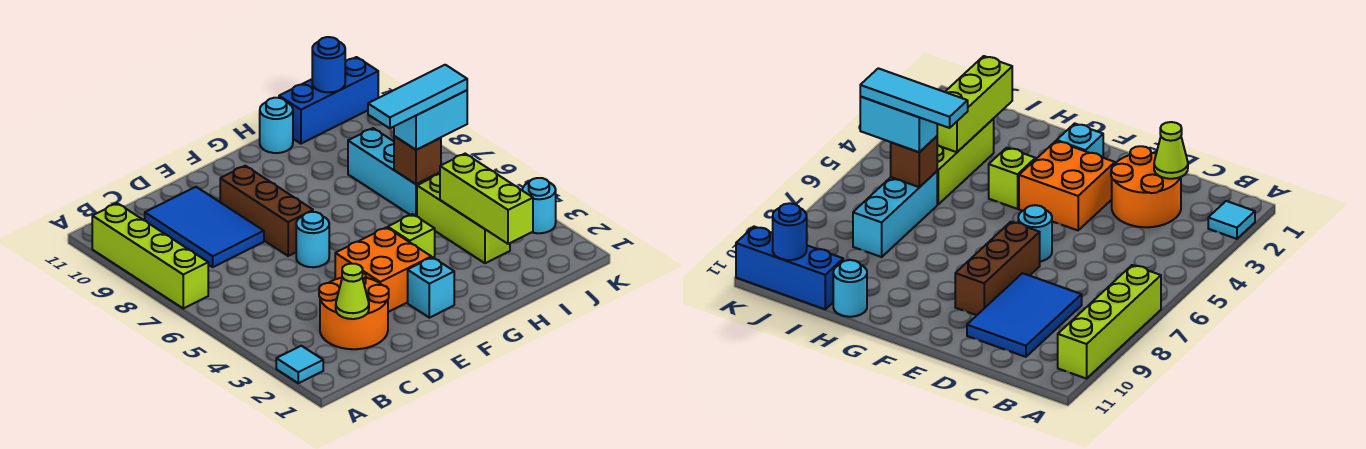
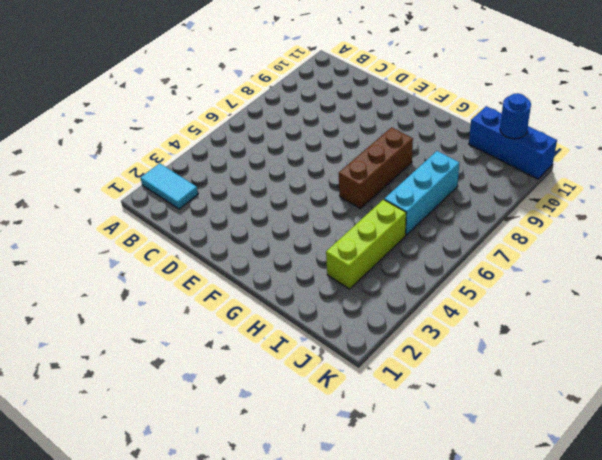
cyan tile A2:B2 level 1 -> cyan tile A2 level 1
brown brick G6:G8 level 1 -> brown brick E7:E9 level 1
none -> lime brick A7:A10 level 1
none -> orange round brick C2:D3 level 1
none -> blue tile C8:D10 level 1

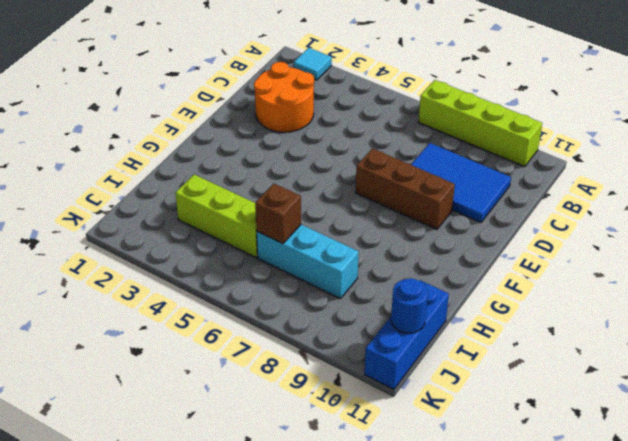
none -> orange brick E3:F4 level 1
none -> cyan round brick E6 level 1
none -> cyan brick F2 level 1

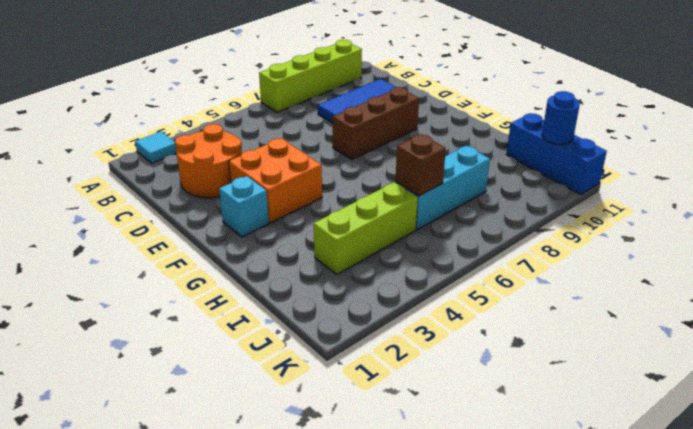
none -> cyan round brick E6 level 1
none -> lime brick G4 level 1
none -> cyan round brick H11 level 1

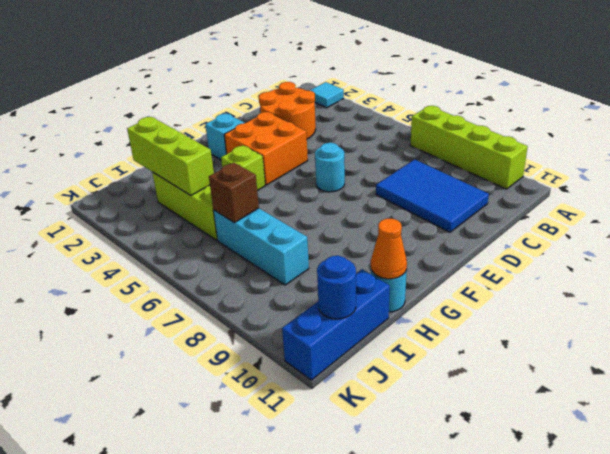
orange cone H11 level 2 -> none
none -> brown brick E7:E9 level 1
none -> cyan round brick K3 level 1
none -> lime cone C2 level 2

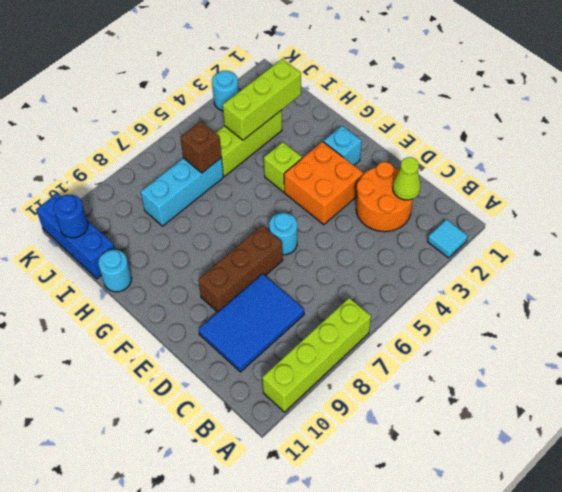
none -> cyan brick I6:J6 level 3
none -> cyan tile H6:J6 level 4

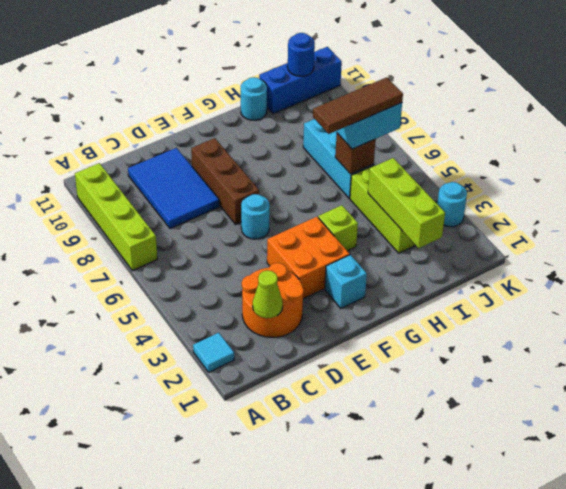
brown tile H6:J6 level 4 -> cyan tile H6:J6 level 4

